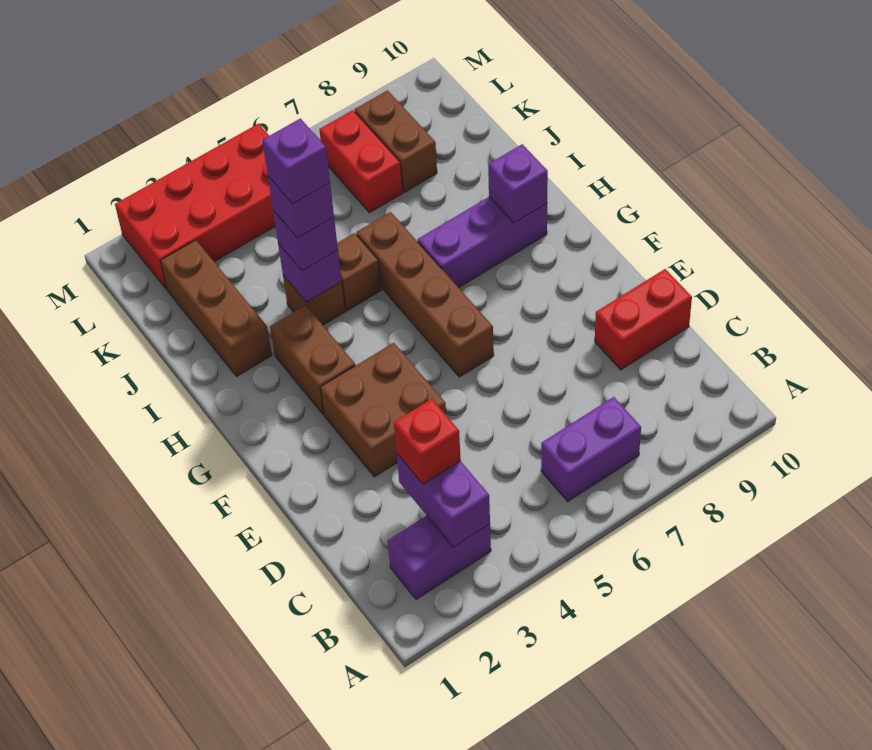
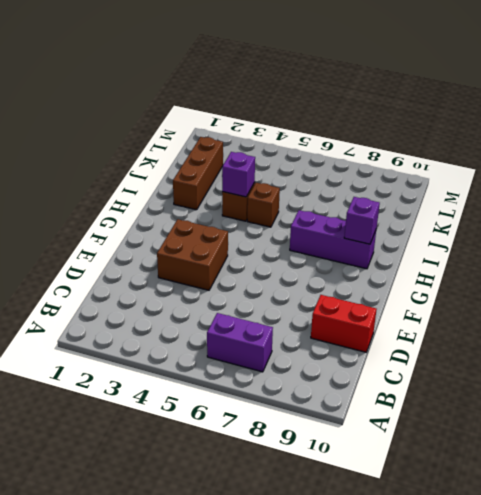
none -> purple brick B2:B3 level 1
none -> brown brick F6:I6 level 1
none -> brown brick G3:H3 level 1

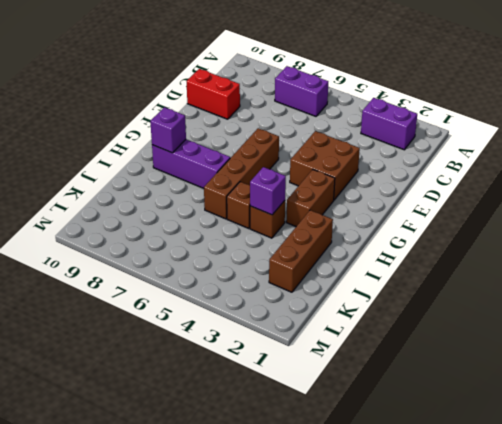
none -> red brick K7:L7 level 1
none -> brown brick K8:L8 level 1
none -> red brick L2:M5 level 1

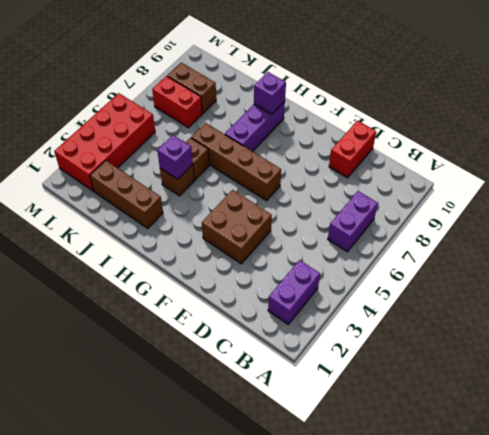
none -> brown brick G3:H3 level 1
none -> purple brick B3:C3 level 2
none -> red brick C3 level 3

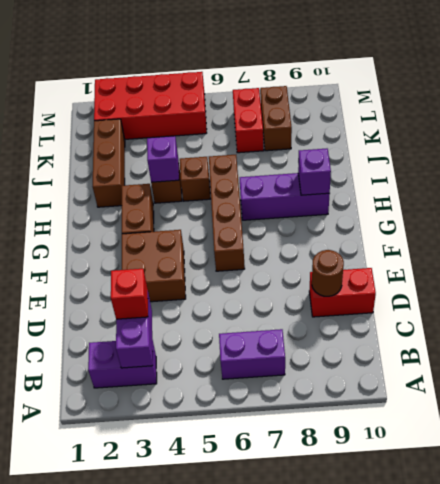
brown round brick D9 level 2 -> none
none -> purple brick I4 level 3
none -> purple brick I4 level 4
none -> purple brick I4 level 5

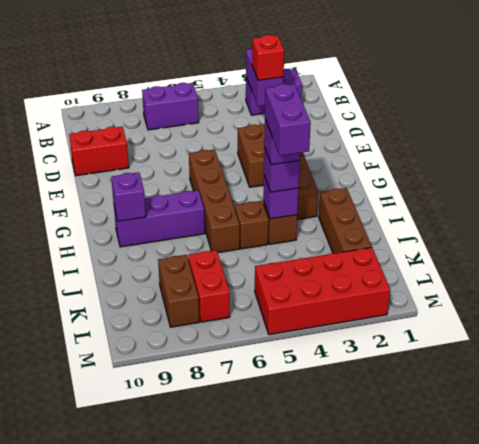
purple brick I4:J4 level 5 -> purple brick I4 level 5

